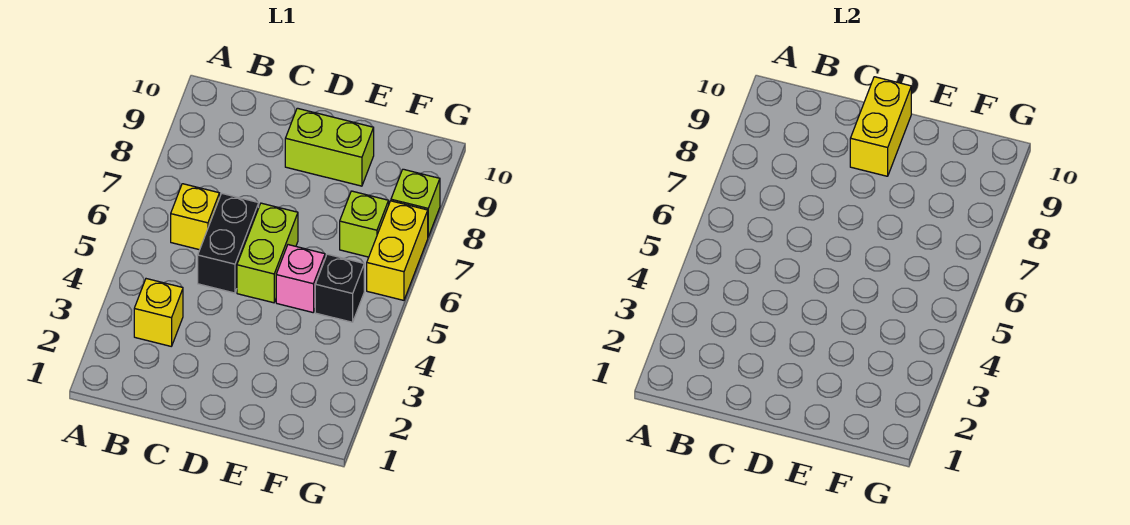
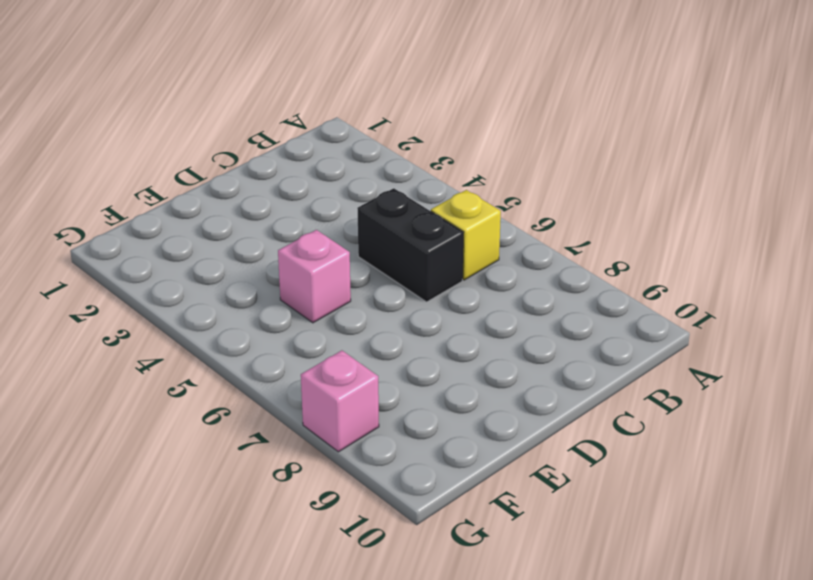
pink brick G8 level 1 -> lime brick G8 level 1
none -> yellow brick B3 level 1
none -> lime brick D5:D6 level 1

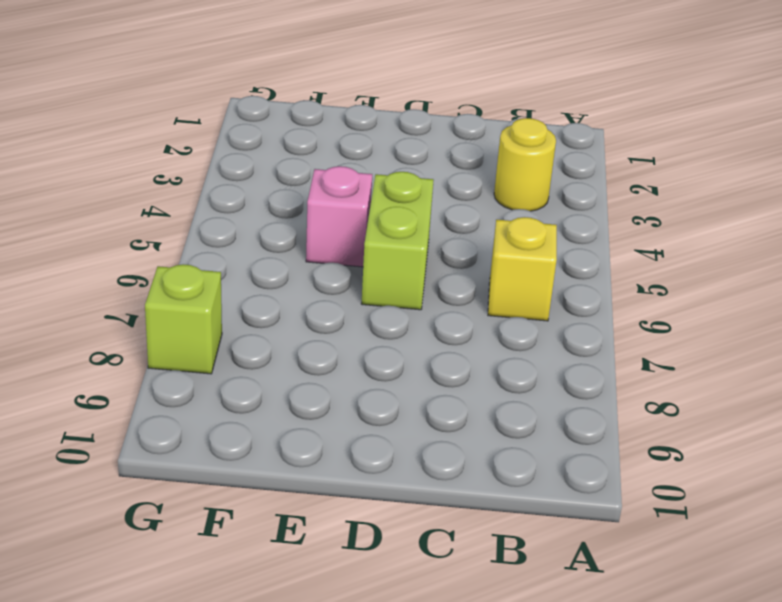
yellow round brick B3 level 1 -> yellow brick B3 level 1
none -> black brick C5:C6 level 1
none -> lime brick D9:E9 level 1

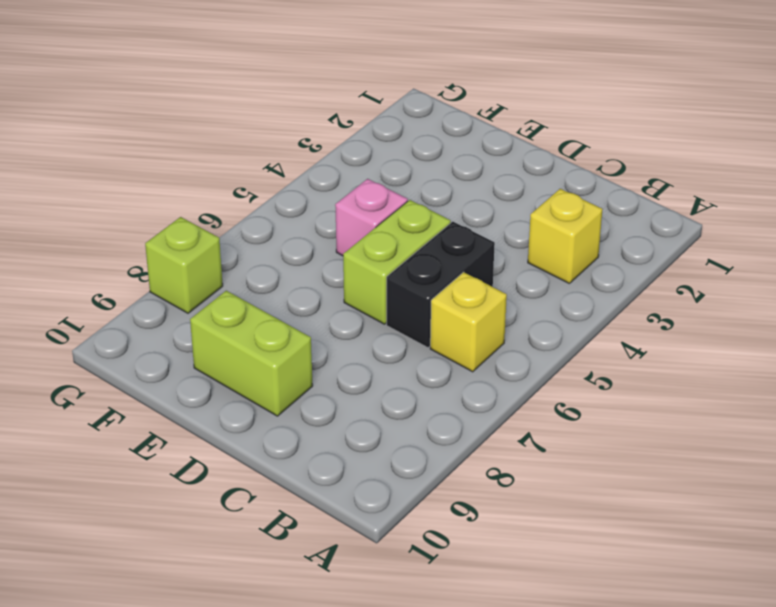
none -> black brick F5 level 1
none -> lime brick F7 level 1

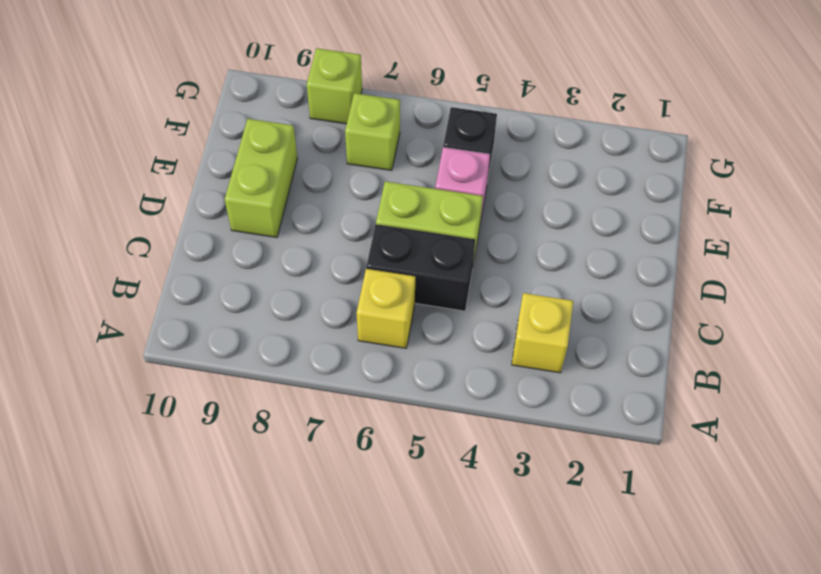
none -> yellow brick G6:G7 level 1
none -> yellow brick D9:D10 level 2

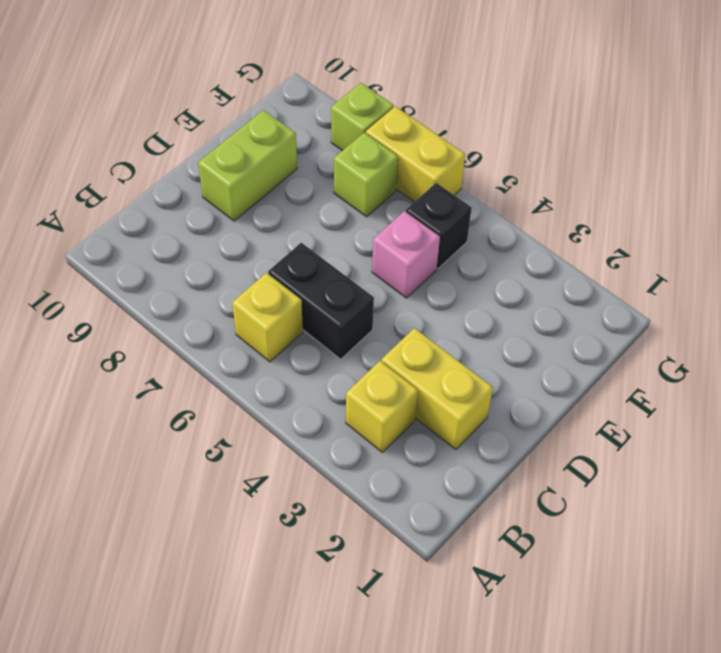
yellow brick C2:C3 level 1 -> yellow brick D9:D10 level 2
none -> lime brick D5:D6 level 1

